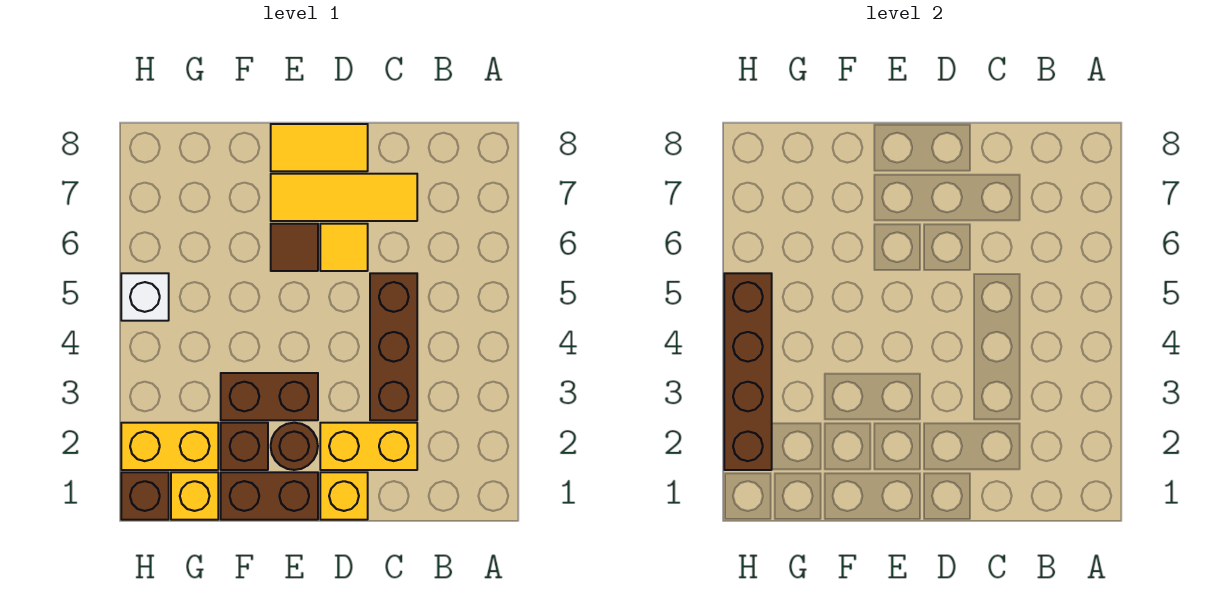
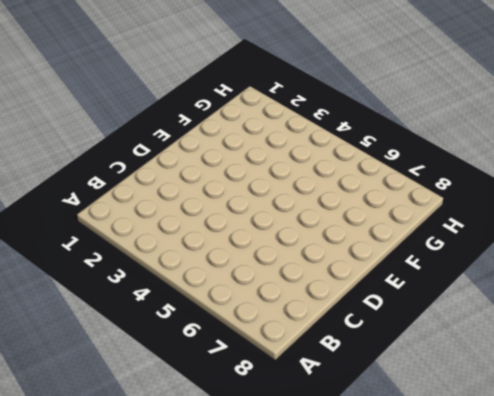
none -> yellow brick C2:D2 level 1
none -> brown brick C3:C5 level 1
none -> yellow tile C7:E7 level 1

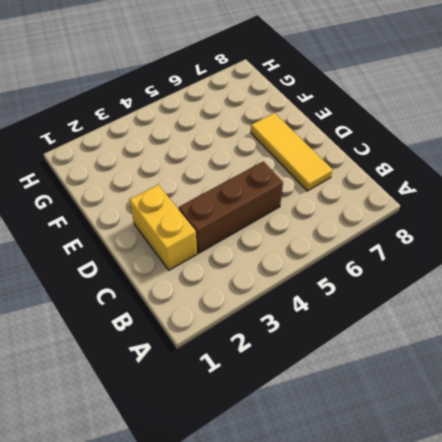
none -> yellow brick D1 level 1
none -> yellow tile D6 level 1
none -> yellow tile D8:E8 level 1

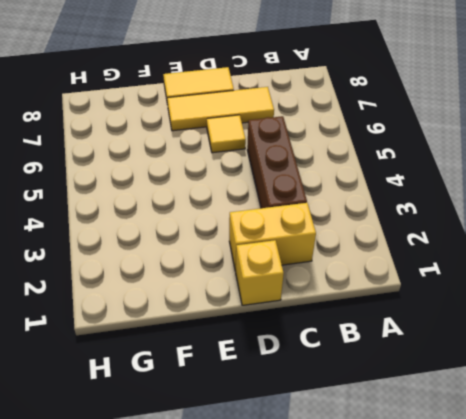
none -> brown brick E1:F1 level 1
none -> brown round brick E2 level 1
none -> brown brick E3:F3 level 1

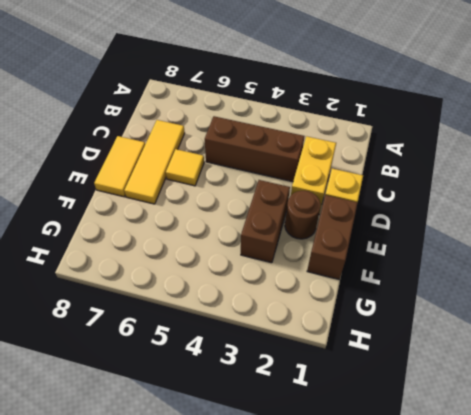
none -> brown tile E6 level 1
none -> brown brick F2 level 1
none -> yellow brick G1 level 1

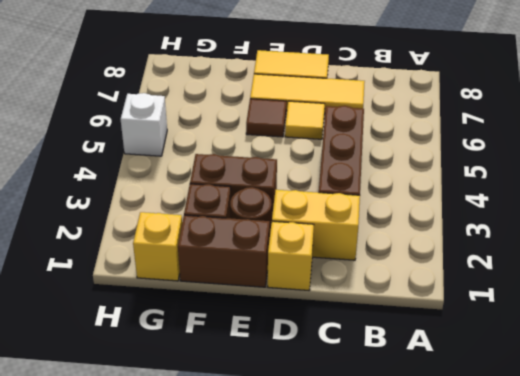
none -> yellow brick G2:H2 level 1
none -> brown brick H1 level 1
none -> brown brick H2:H5 level 2

